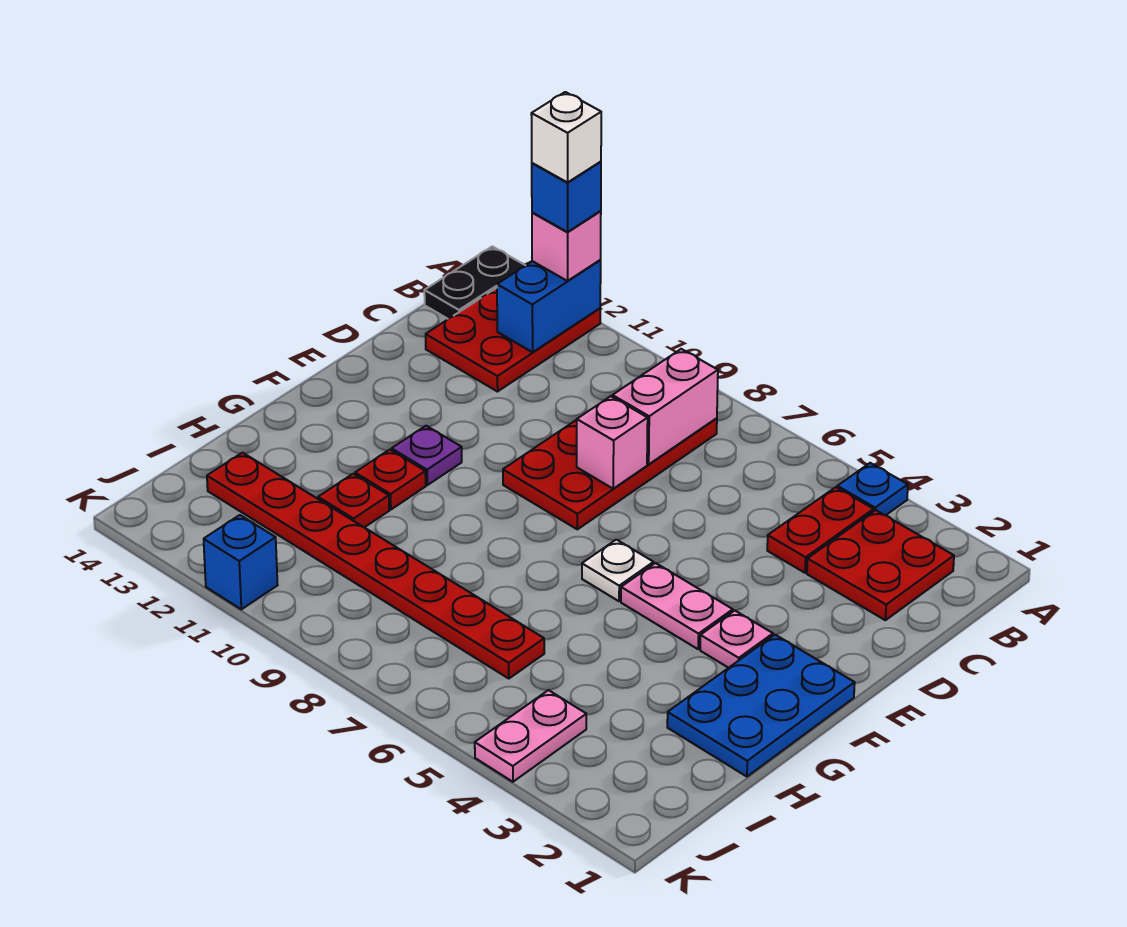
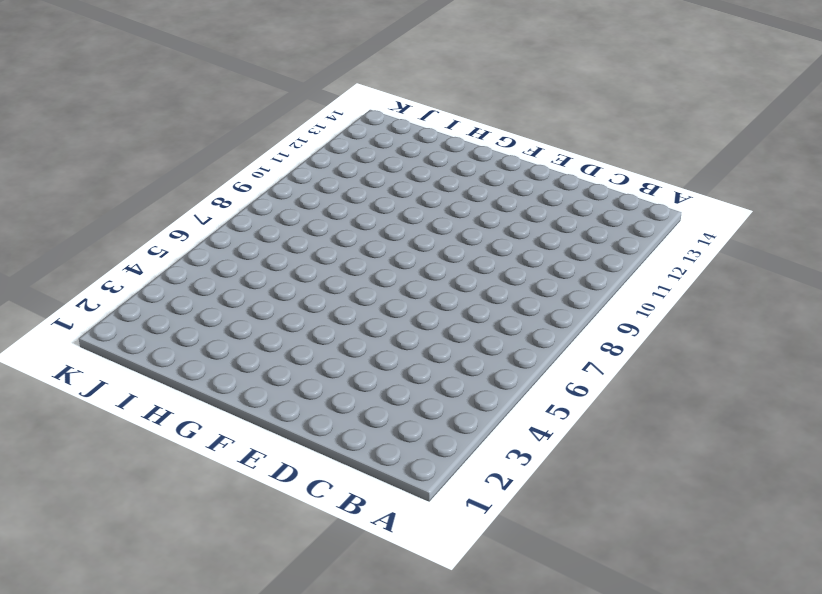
none -> blue plate A4 level 1
none -> red plate A12:C13 level 1
none -> black plate A14:B14 level 1

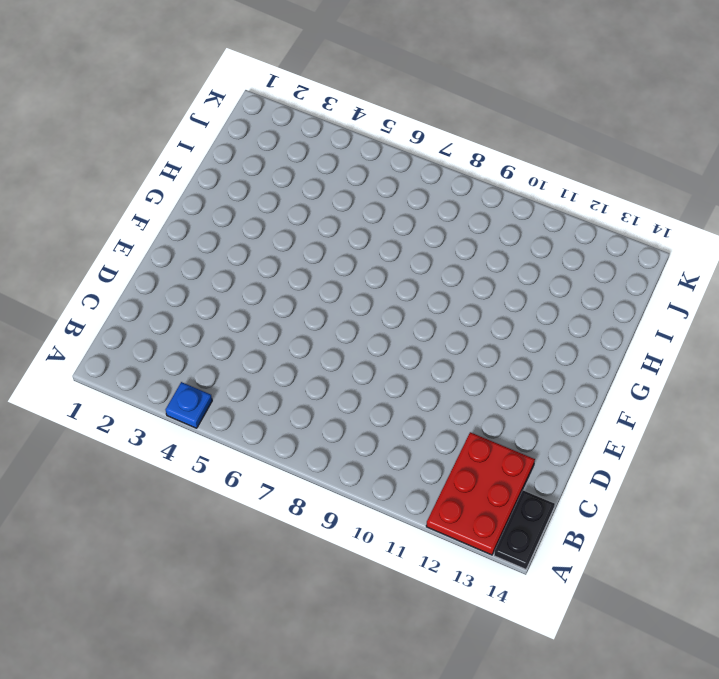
none -> red plate B2:C3 level 1
none -> red plate B4:C4 level 1
none -> red plate B8:E9 level 1

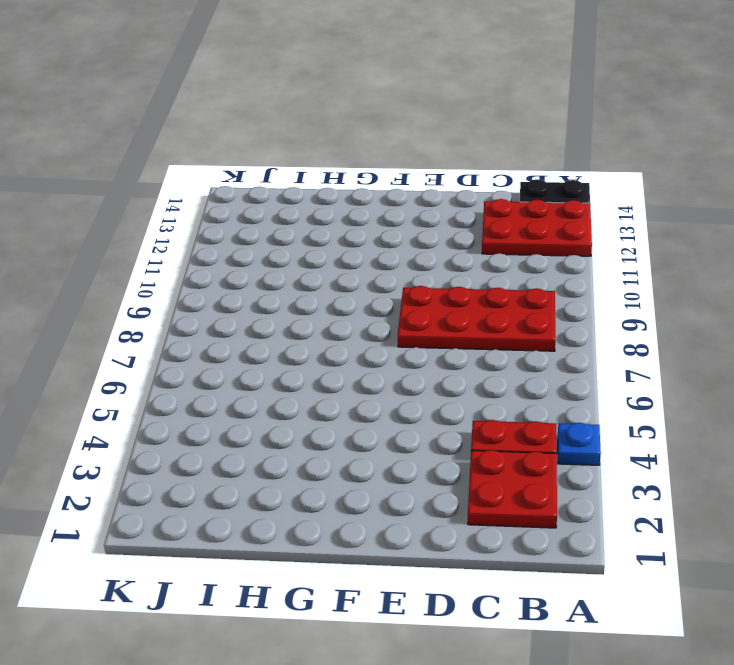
none -> blue plate F1:H2 level 1
none -> pink plate F3 level 1
none -> pink plate F4:F5 level 1

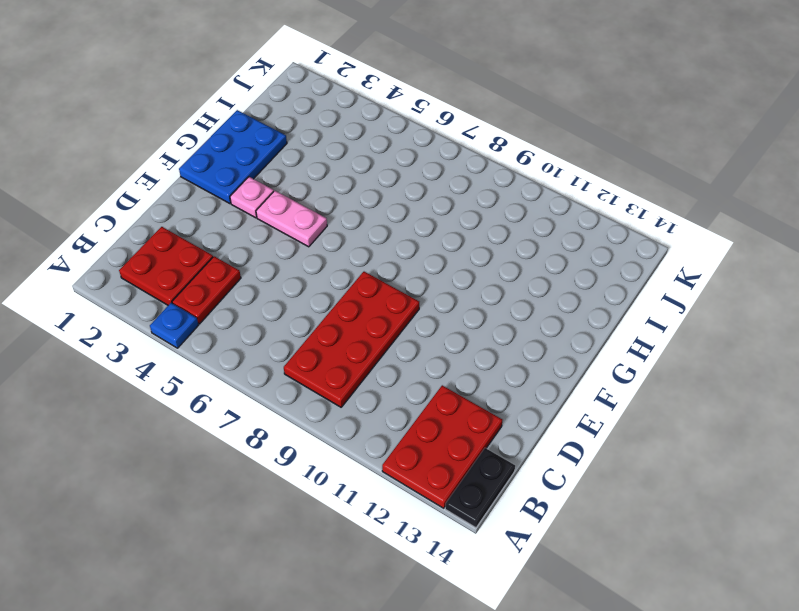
none -> white plate F6 level 1
none -> purple plate F11 level 1
none -> red plate G11 level 1

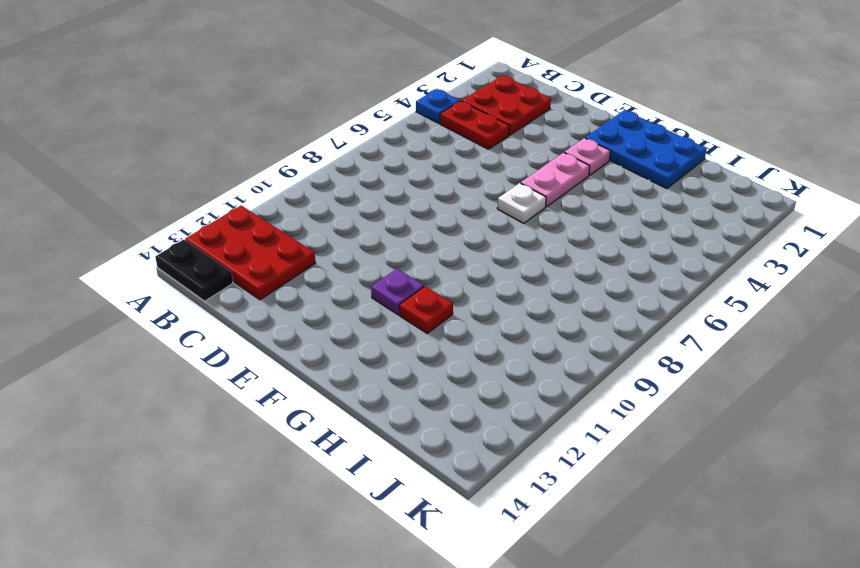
none -> red plate B8:E9 level 1
none -> red plate H11 level 1
none -> red plate I6:I13 level 1

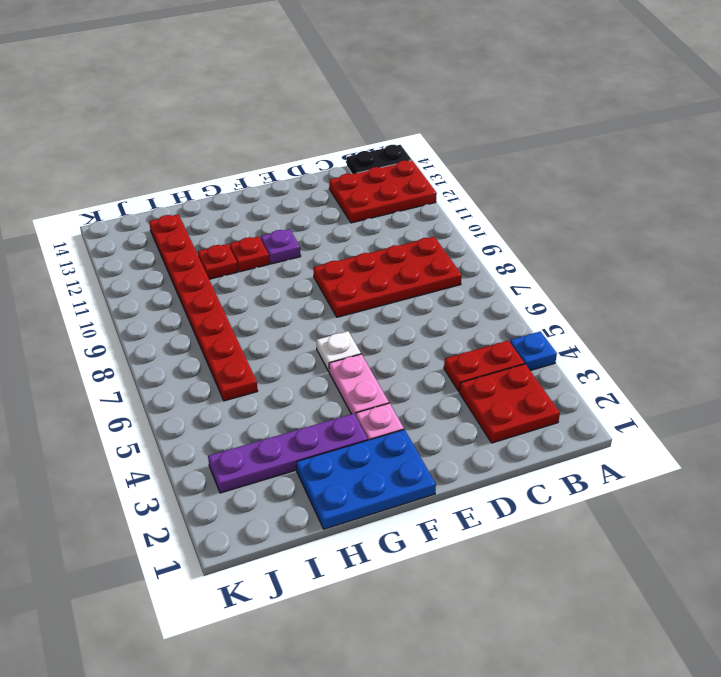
purple plate G3:J3 level 1 -> none
none -> pink plate J4:K4 level 1
none -> blue brick K11 level 1
none -> blue brick A12:B12 level 2

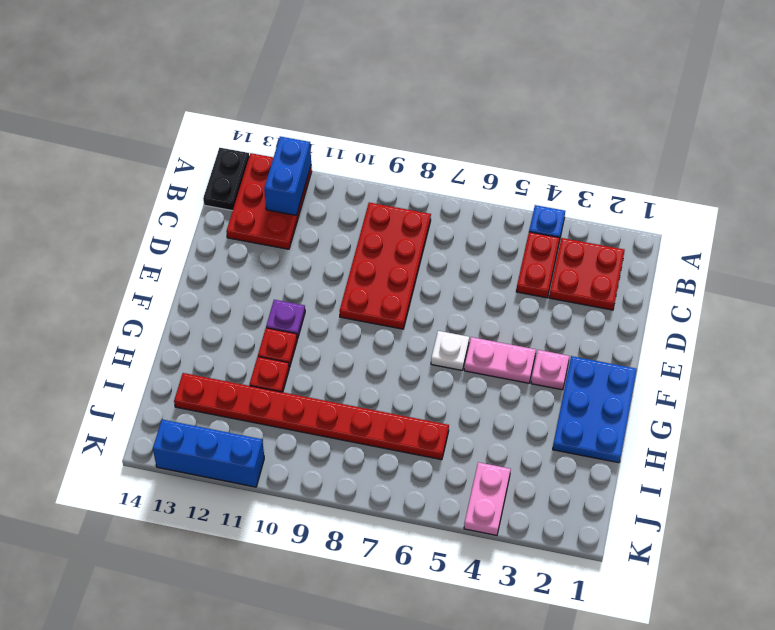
blue brick K11:K13 level 1 -> blue brick K11 level 1
none -> pink brick B8:C8 level 2
none -> pink brick D8 level 2
none -> pink brick A12 level 3

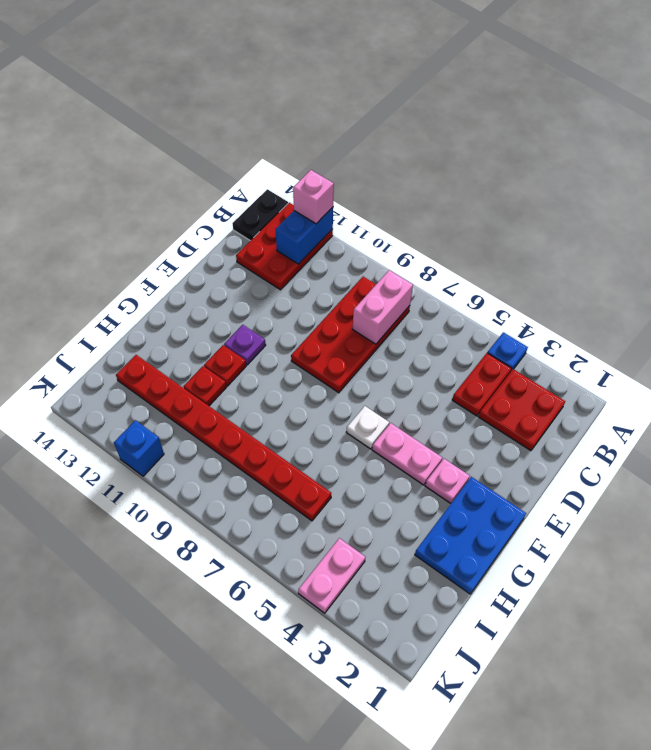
none -> pink brick D8 level 2
none -> blue brick A12 level 4
none -> white brick A12 level 5

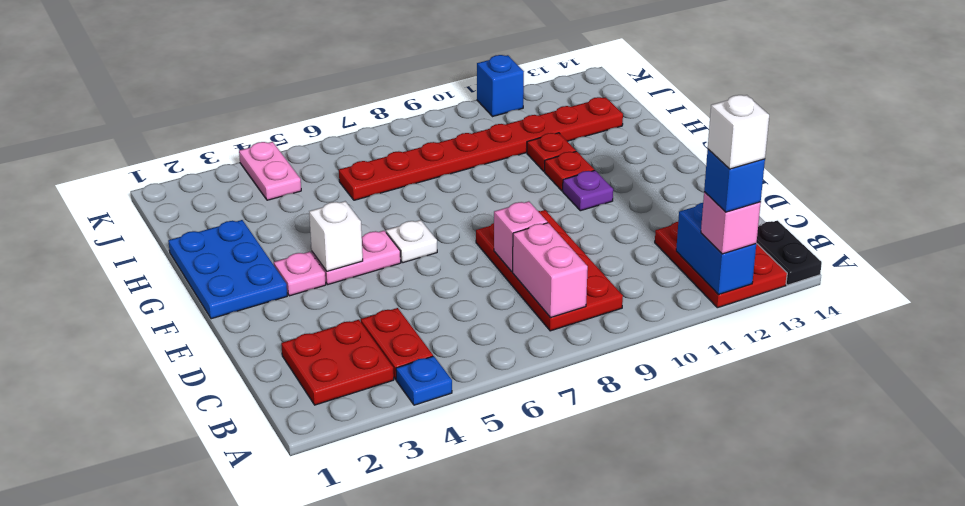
white brick F4 level 2 -> none

